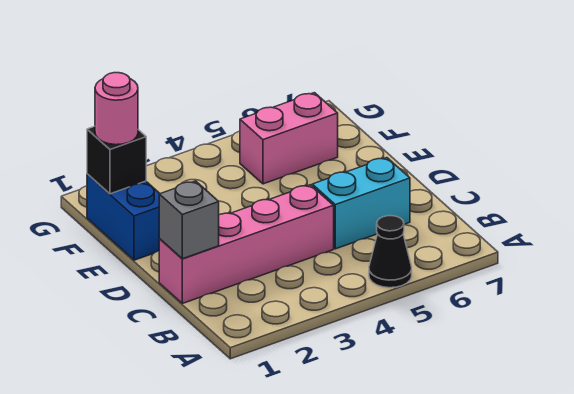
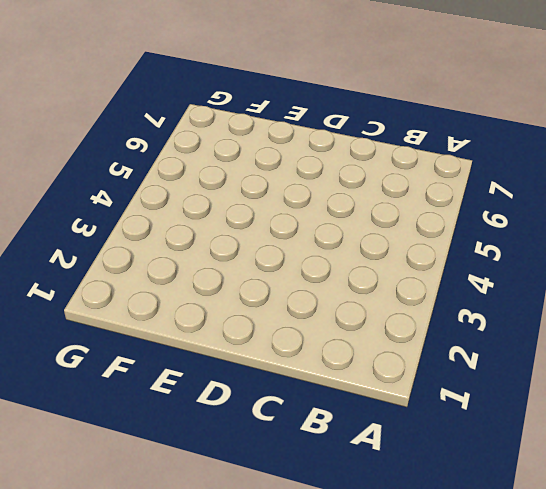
none -> black cone A5 level 1
none -> pink brick C1:C4 level 1

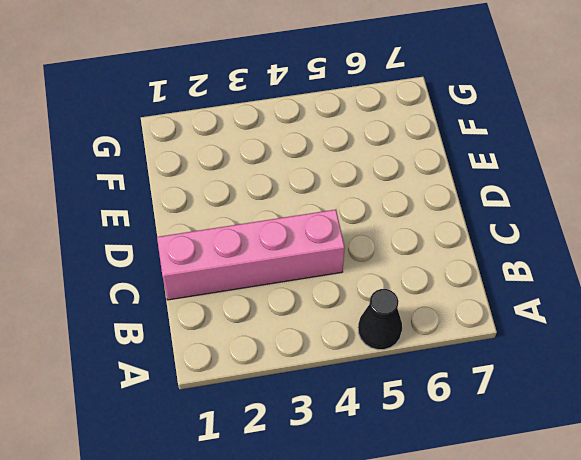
none -> cyan brick C5:C6 level 1
none -> blue brick E1:F1 level 1

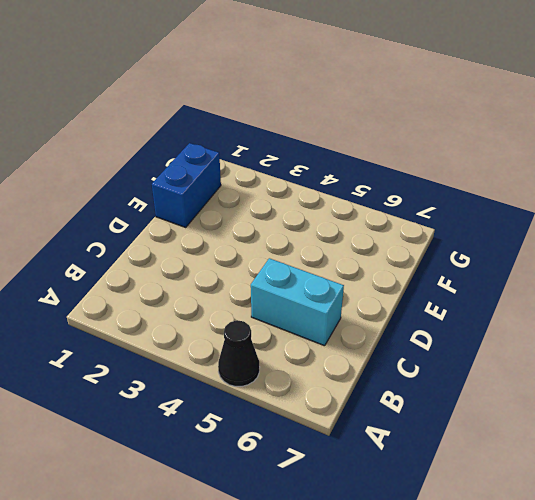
none -> pink brick C1:C4 level 1
none -> pink brick F5:F6 level 1

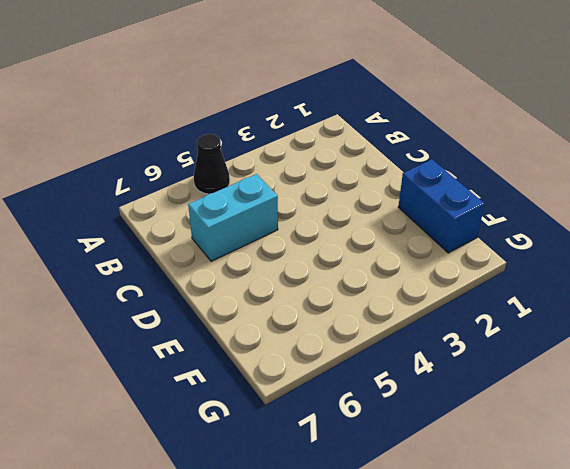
none -> pink brick C1:C4 level 1
none -> pink brick F5:F6 level 1

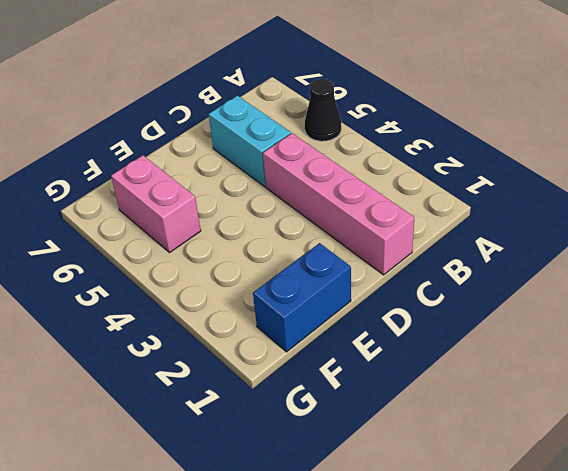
none -> grey brick C1 level 2
none -> black brick F1 level 2

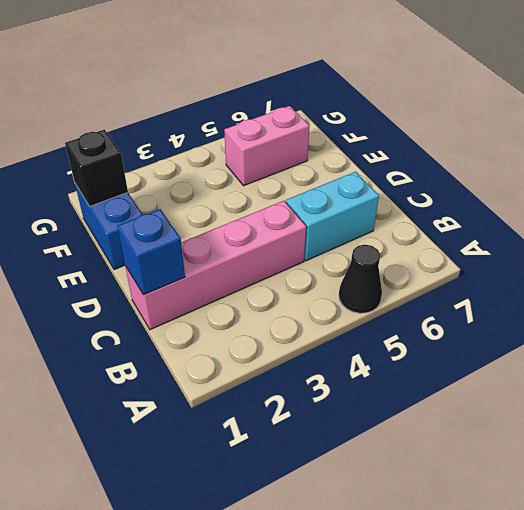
blue brick C1 level 2 -> grey brick C1 level 2
none -> pink round brick F1 level 3

